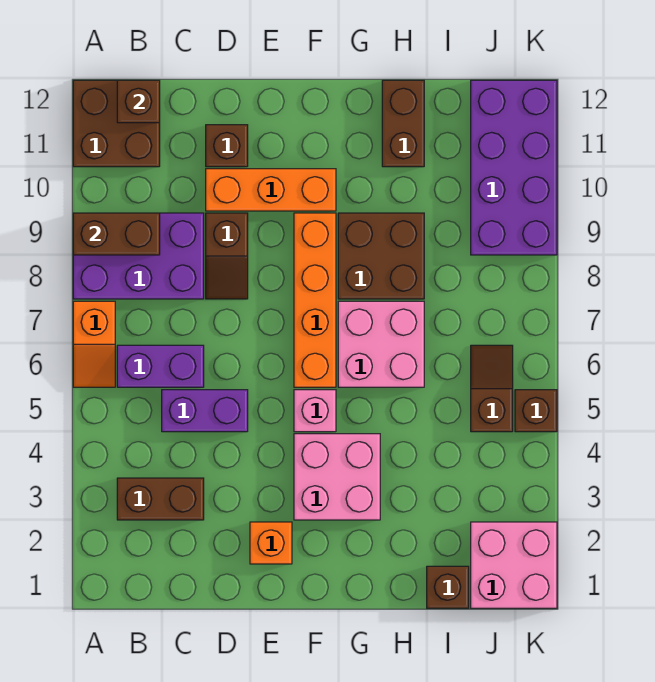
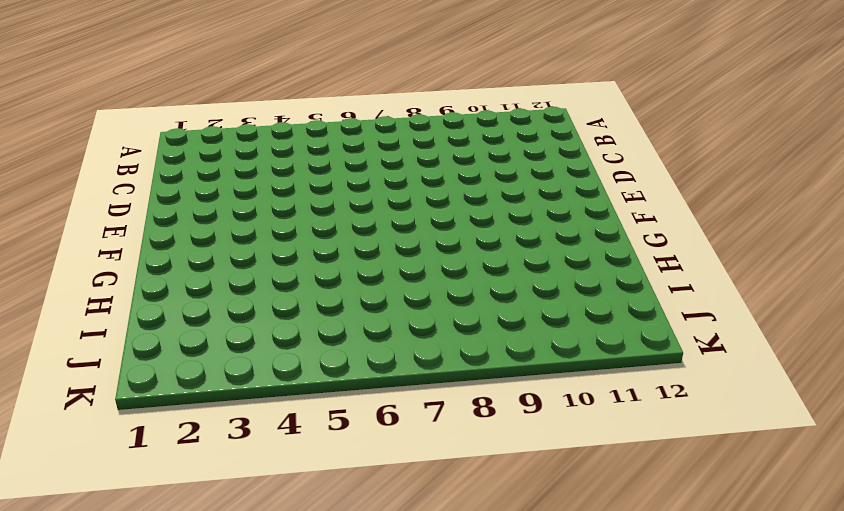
none -> orange slope A6:A7 level 1 top 7
none -> purple brick A8:C9 level 1
none -> brown brick A11:B12 level 1

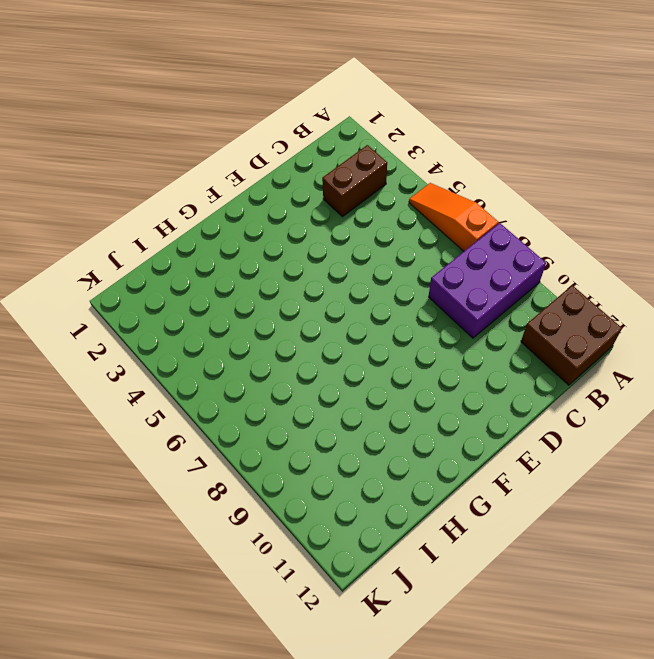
orange slope A5:A7 level 1 top 7 -> orange slope A6:A7 level 1 top 7
none -> purple brick B6:C6 level 1
none -> purple brick C5:D5 level 1
none -> brown slope D8:D9 level 1 top 9

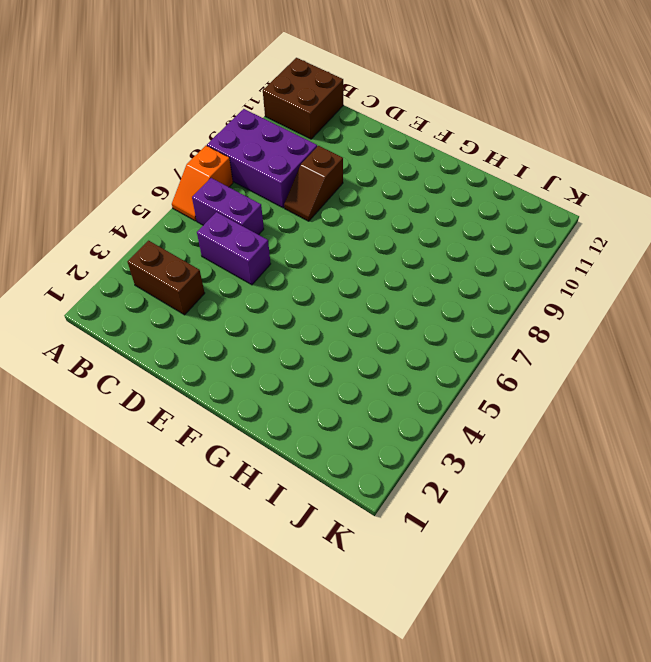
none -> orange brick D10:F10 level 1
none -> brown brick D11 level 1
none -> orange brick E2 level 1

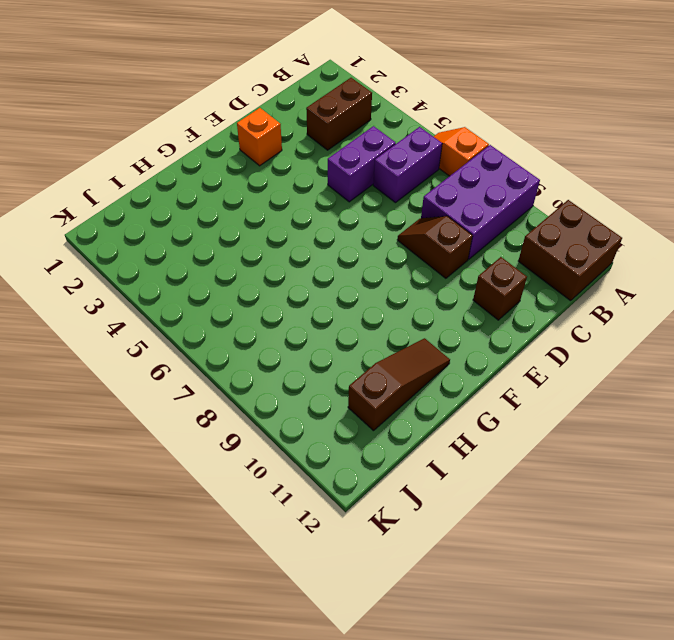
brown slope G11:I11 level 1 top I -> brown brick H11:H12 level 1
none -> orange brick D10:F10 level 1
none -> pink brick F3:G4 level 1
none -> pink brick F5 level 1

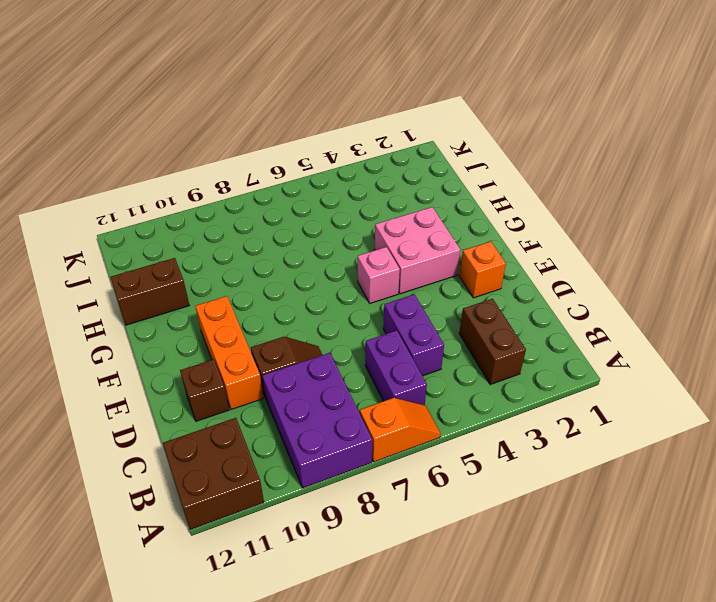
none -> orange brick F6:F9 level 1
none -> pink brick G6:H7 level 1
none -> brown brick G8:H9 level 1

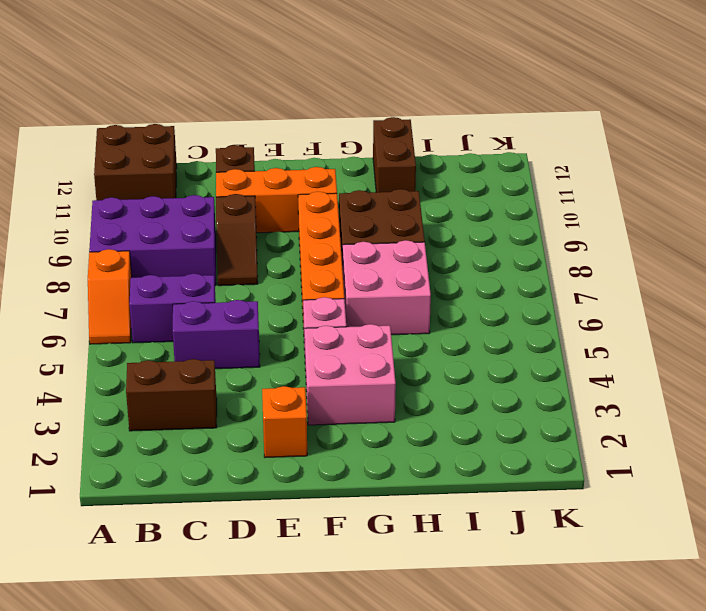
none -> brown brick I1 level 1
none -> pink brick J1:K2 level 1
none -> brown slope J5:J6 level 1 top 5

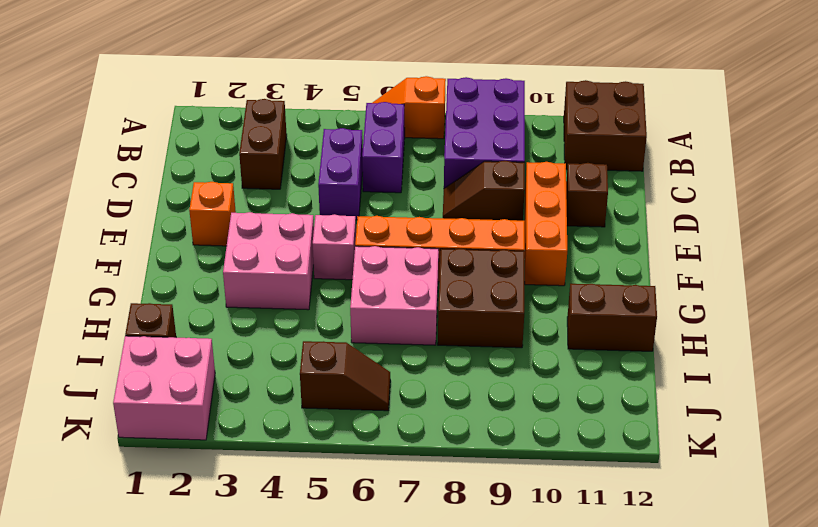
none -> purple brick J9:K12 level 1
none -> brown brick K5 level 1
none -> brown brick A9:B9 level 2

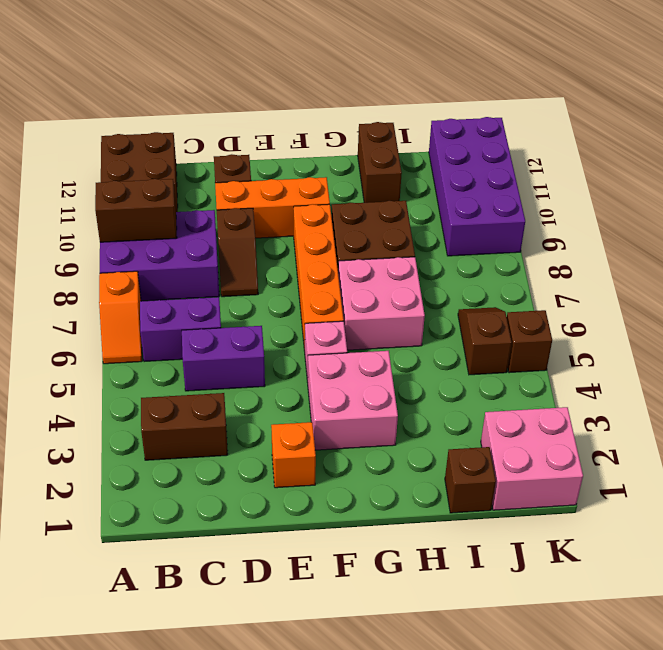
none -> brown brick B12 level 2

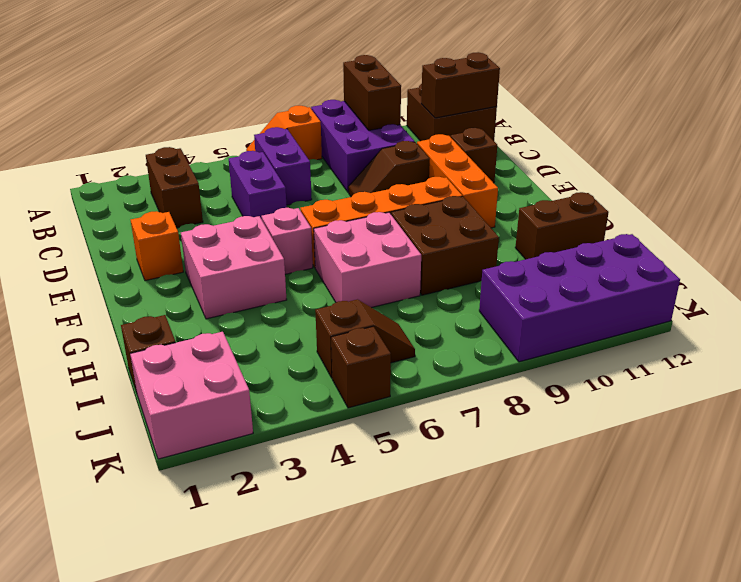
brown brick B11:B12 level 2 -> brown brick B12 level 2

